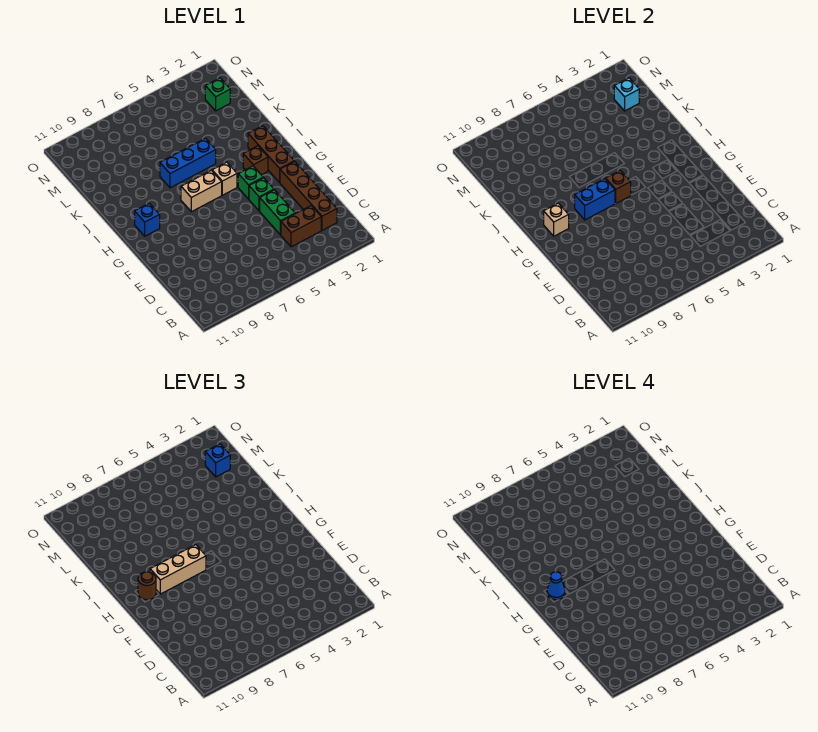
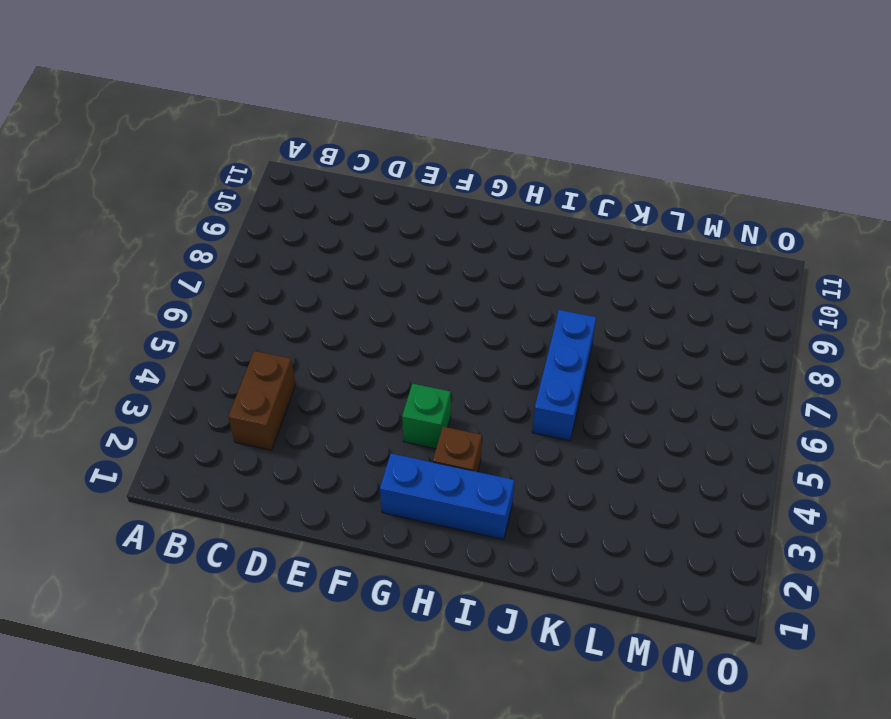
blue brick G2:I2 level 1 -> brown brick G2:I2 level 1
none -> brown brick C2:F2 level 1
none -> green brick D4:E4 level 1
none -> green brick F4 level 1

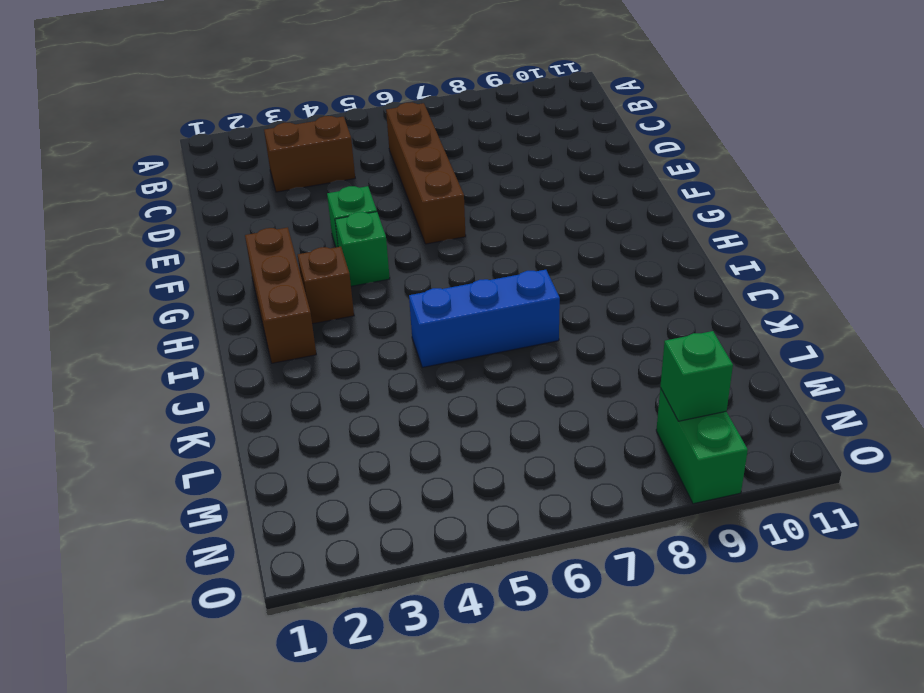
brown brick C6:F6 level 1 -> brown brick C2:F2 level 1
green brick N9:O9 level 1 -> green brick D4:E4 level 1
green brick N9 level 2 -> green brick M2 level 1
none -> tan brick H5 level 1
none -> tan brick H6:H7 level 1
none -> blue brick H10 level 1

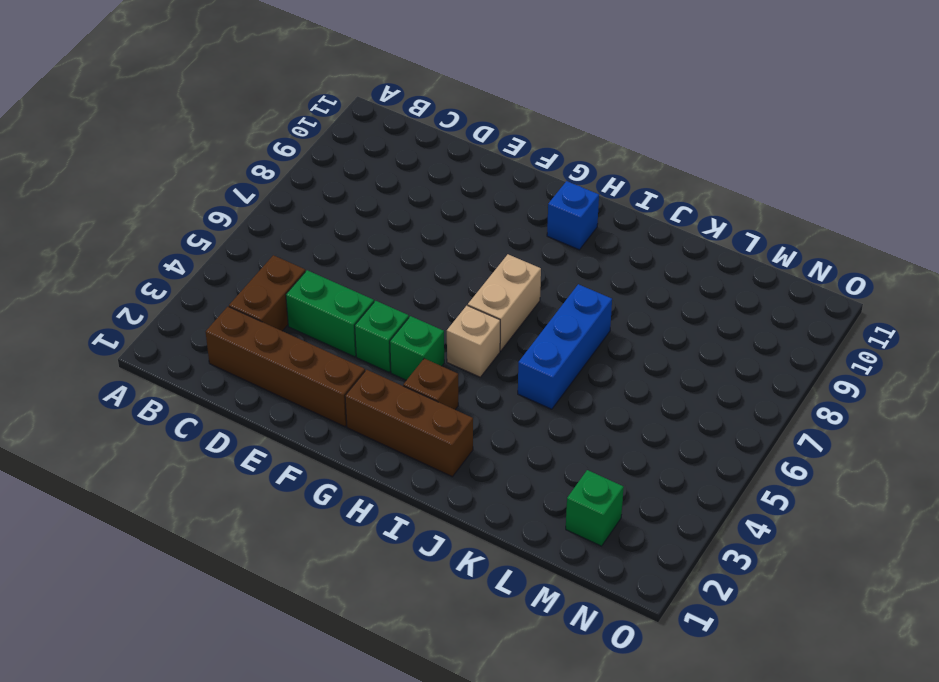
none -> brown brick H6 level 2
none -> blue brick H7:H8 level 2
none -> tan brick H10 level 2

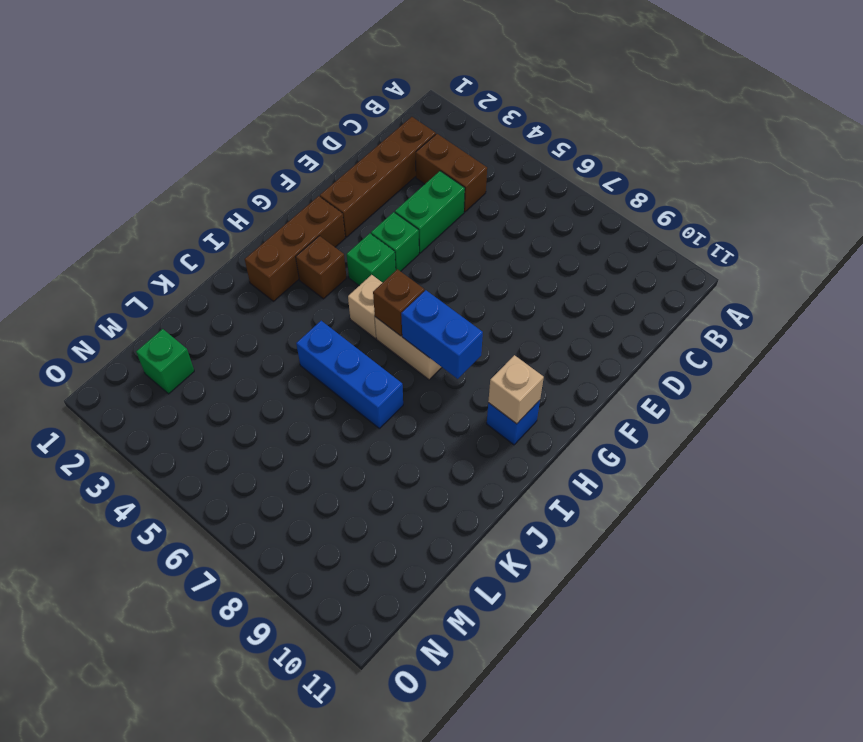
none -> cyan brick M2 level 2
none -> tan brick H7:H9 level 3
none -> brown round brick H10 level 3

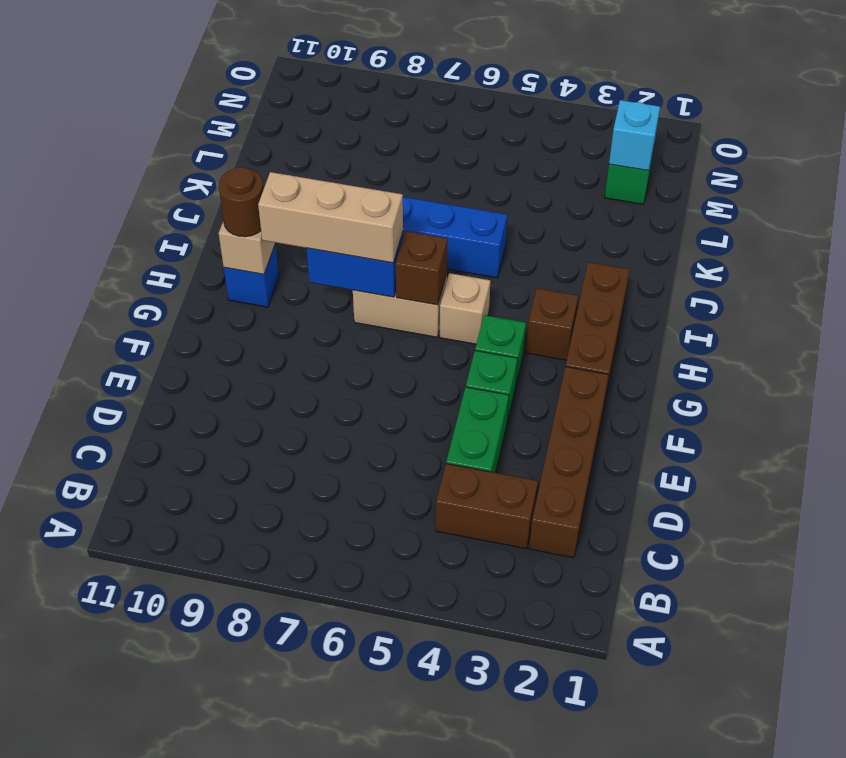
none -> blue brick M2 level 3
none -> blue cone H10 level 4

